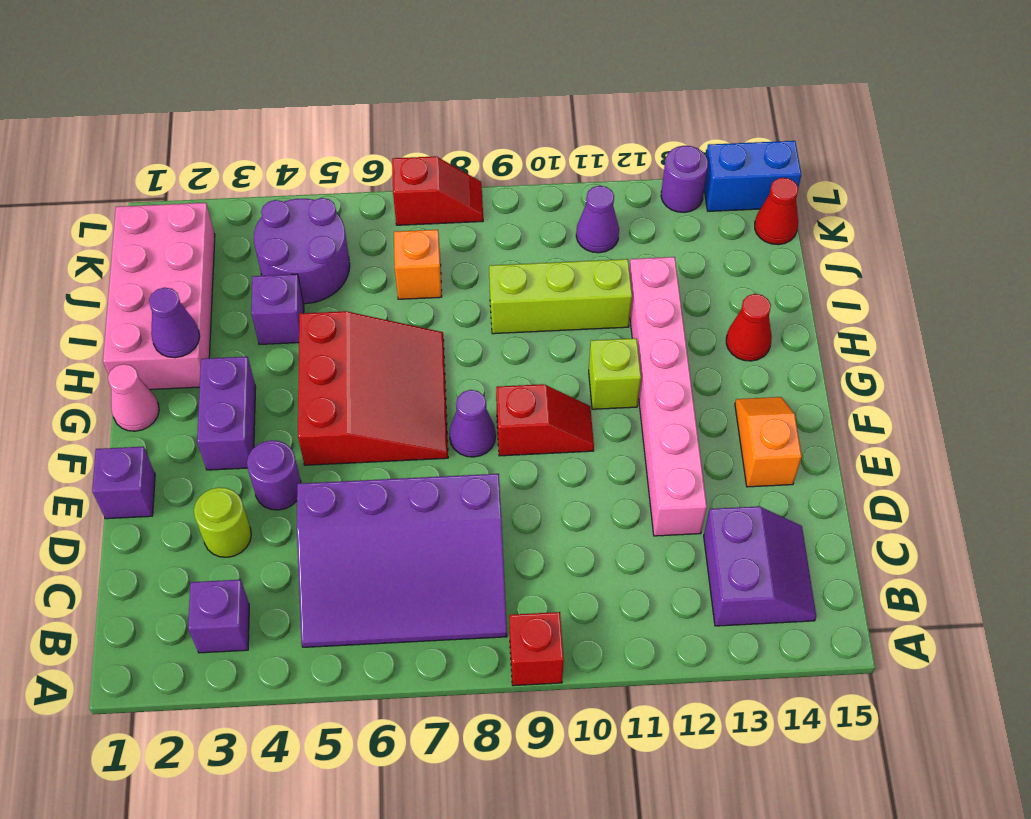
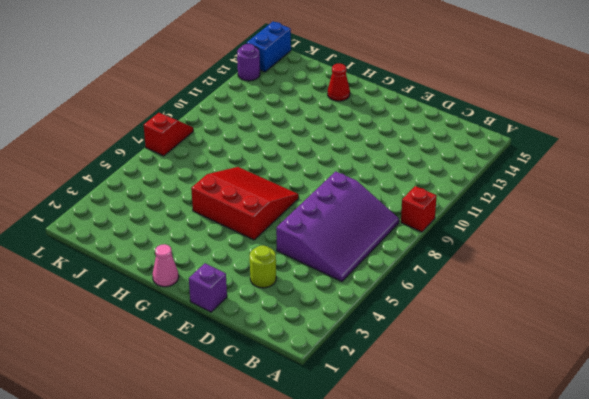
none -> purple brick B3 level 1
none -> purple slope B13:C14 level 1 top 13
none -> pink brick D12:I12 level 1

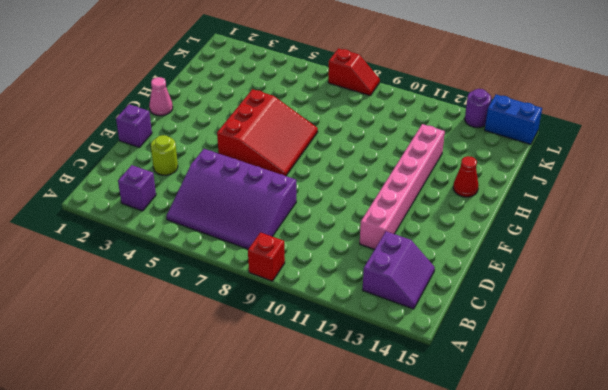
none -> purple round brick E4 level 1
none -> orange slope E14:F14 level 1 top E
none -> purple brick F3:G3 level 1

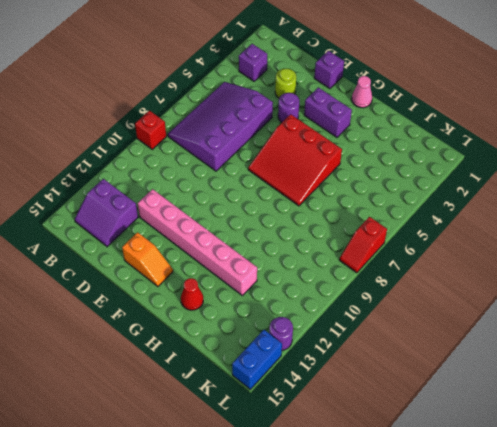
none -> purple cone F8 level 1
none -> red slope F9:F10 level 1 top 9
none -> lime brick G11 level 1

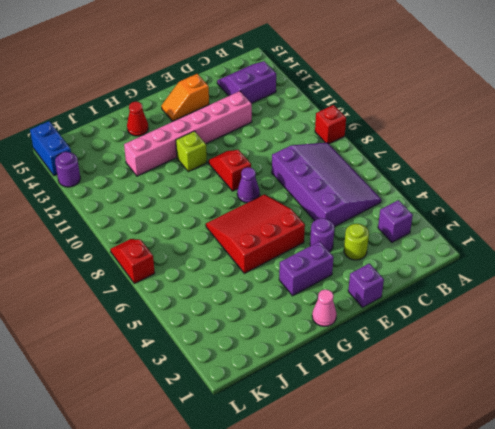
none -> pink brick H1:K2 level 1
none -> purple brick I4 level 1
none -> lime brick I9:I11 level 1

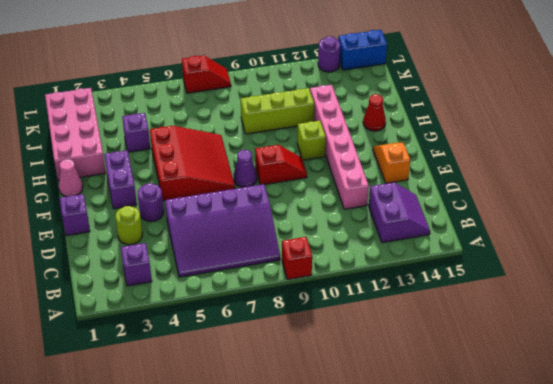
none -> purple round brick J4:K5 level 1
none -> orange brick J7 level 1
none -> purple cone K11 level 1

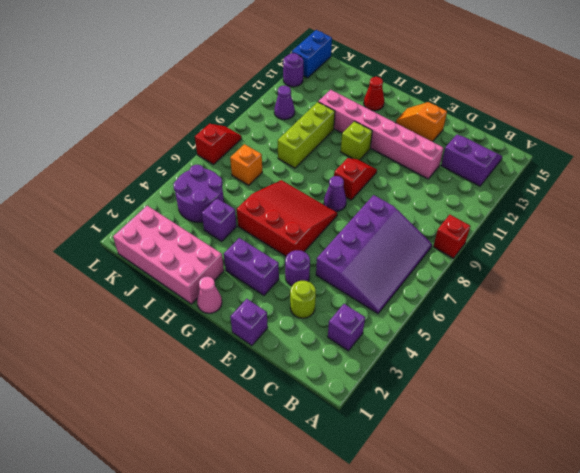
none -> red cone K15 level 1
none -> purple cone H2 level 2

